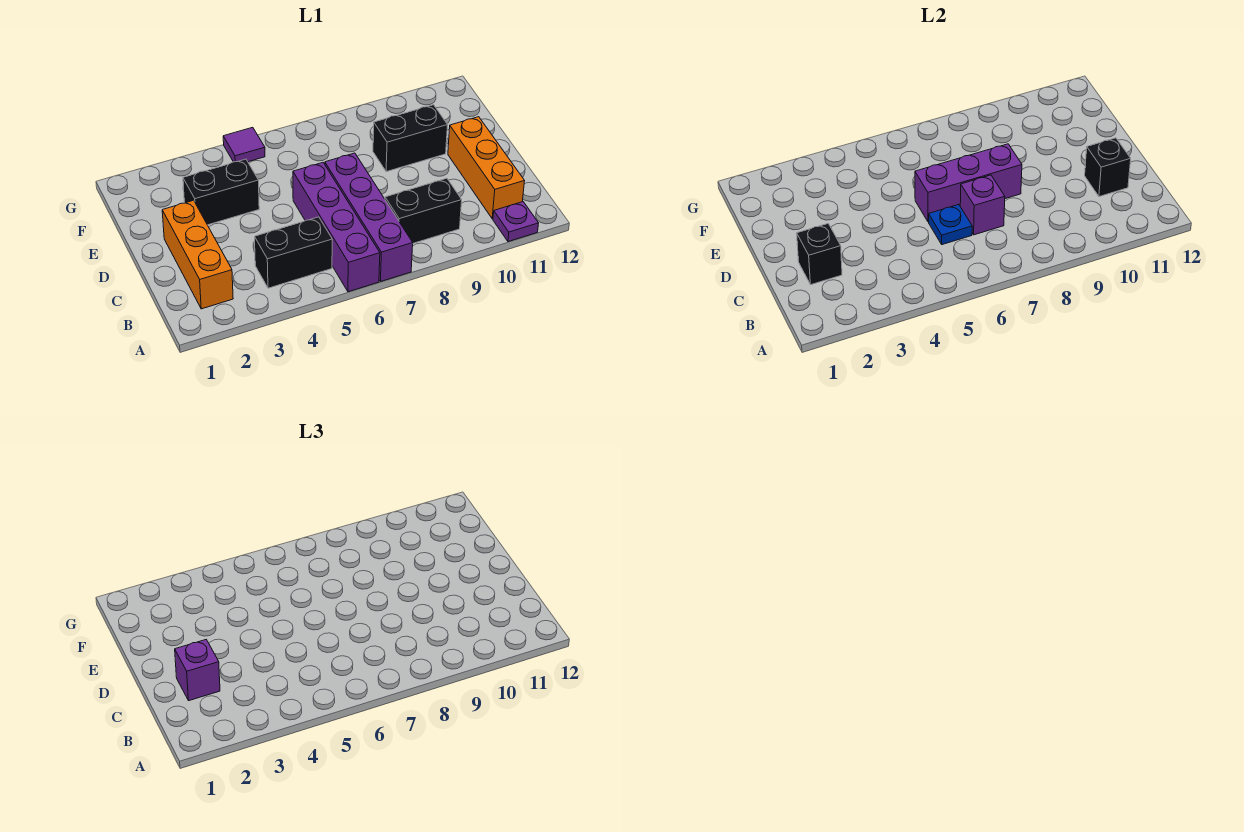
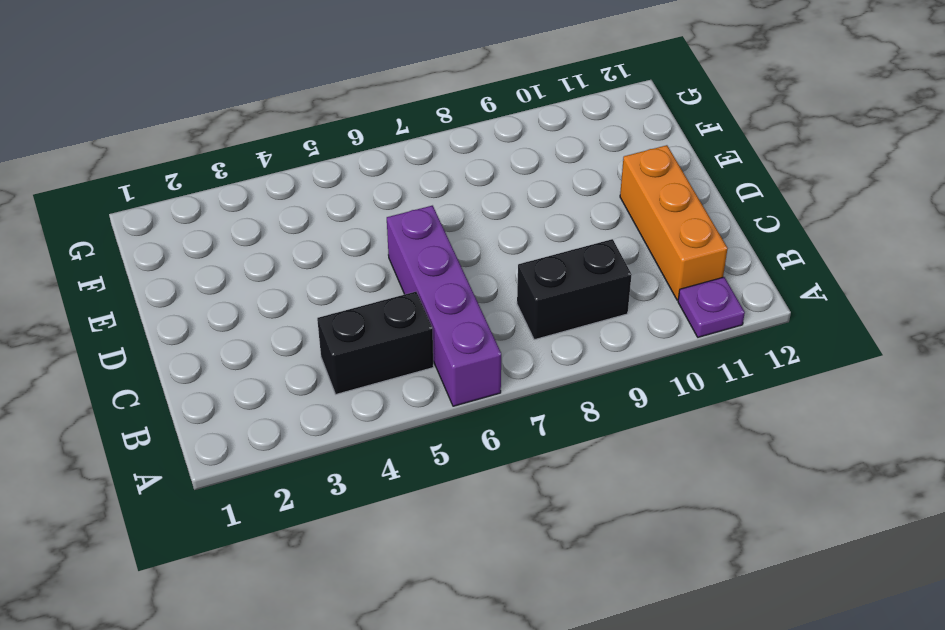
none -> purple brick A7:D7 level 1
none -> orange brick B2:D2 level 1
none -> black brick E3:E4 level 1

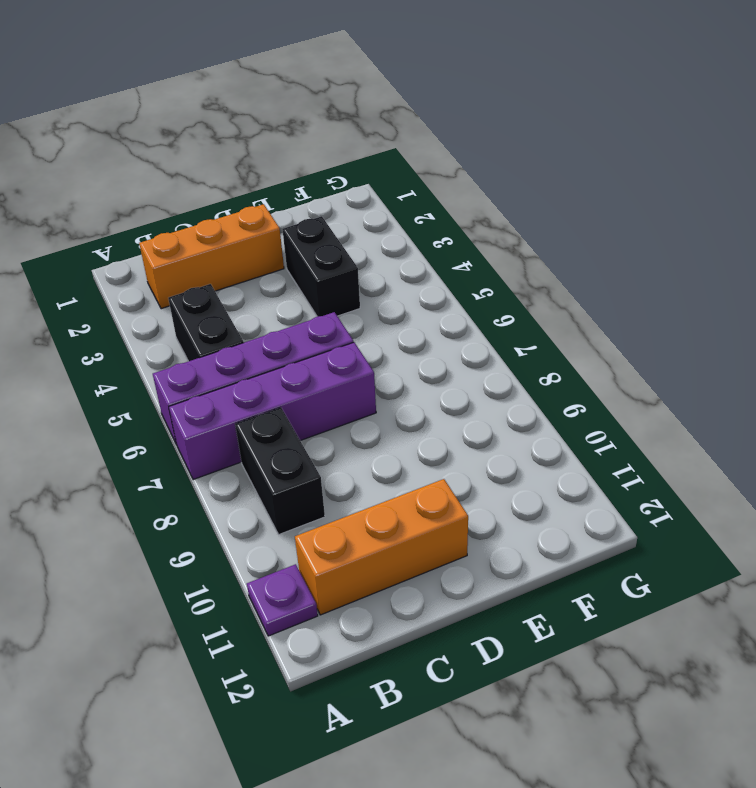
none -> black brick E9:E10 level 1
none -> purple tile G5 level 1
none -> black brick C2 level 2

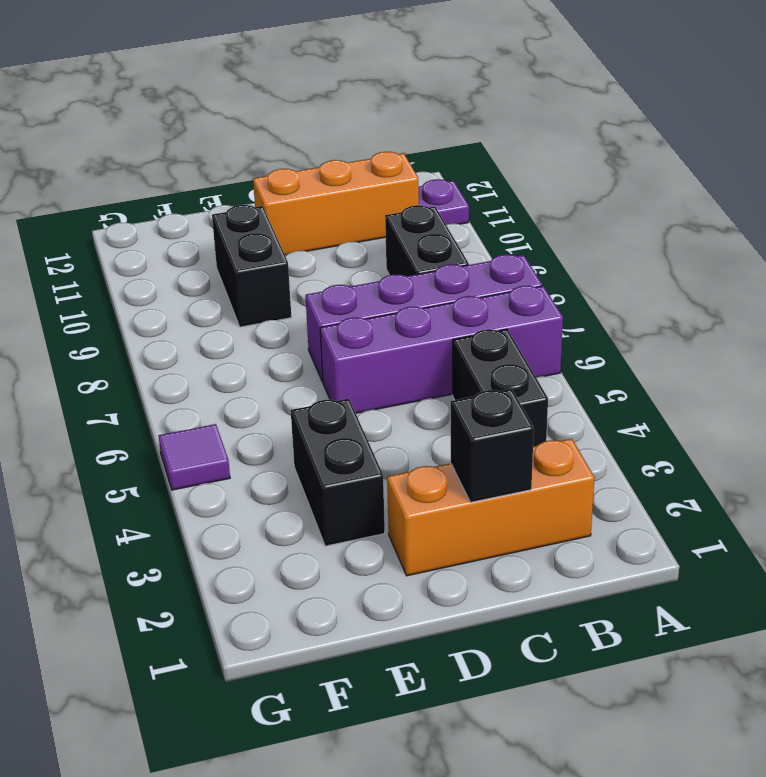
none -> blue plate C6 level 2
none -> purple brick C7 level 2
none -> black brick C11 level 2

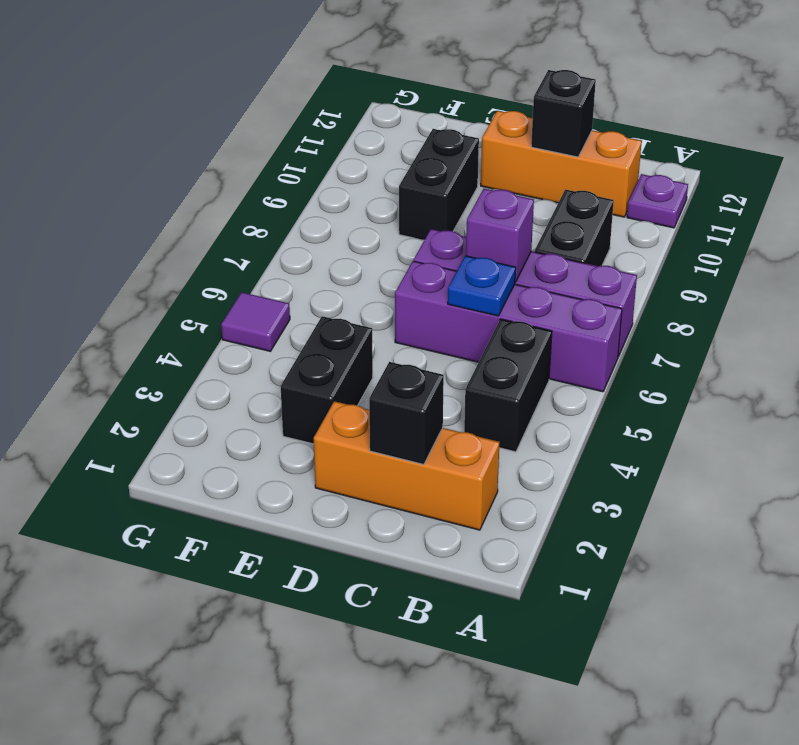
none -> purple brick D6:D8 level 2
none -> purple brick C2 level 3

